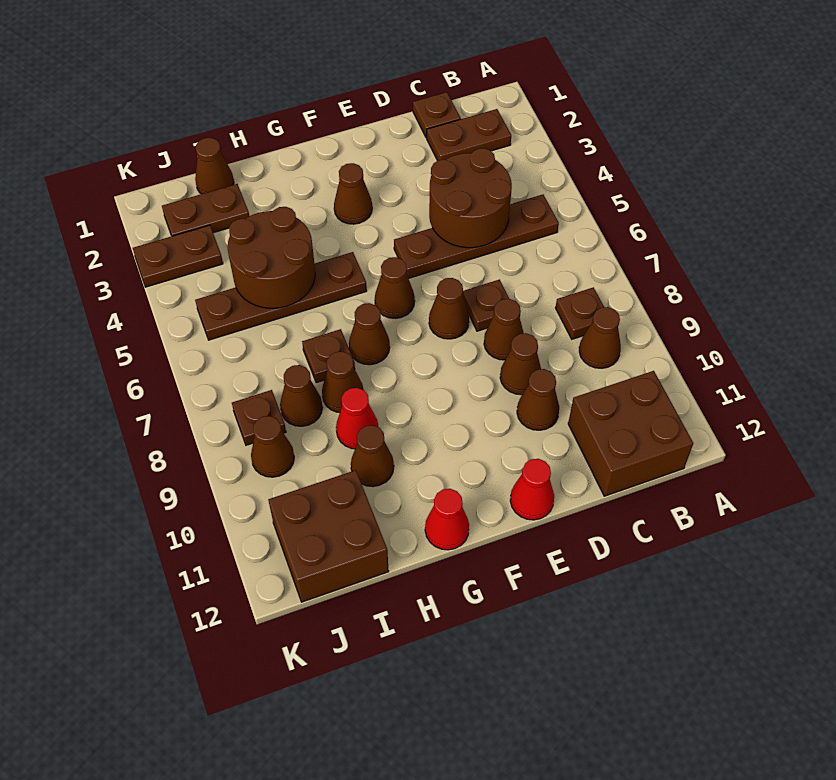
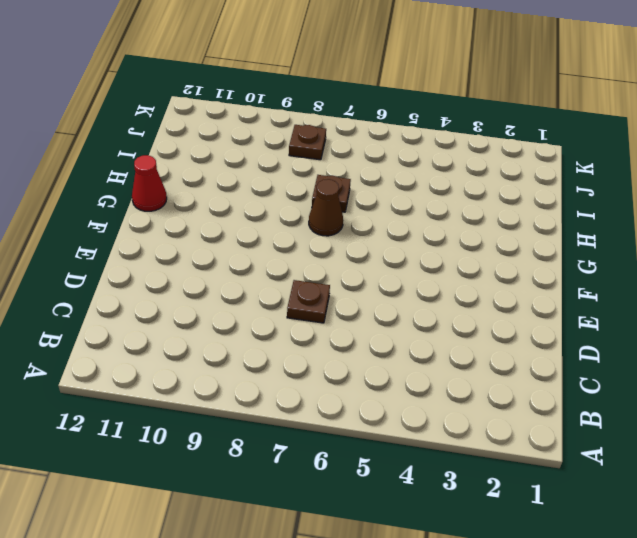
none -> brown plate B2:C2 level 1
none -> brown plate B5:E5 level 1
none -> brown plate B8 level 1
none -> brown cone B9 level 1

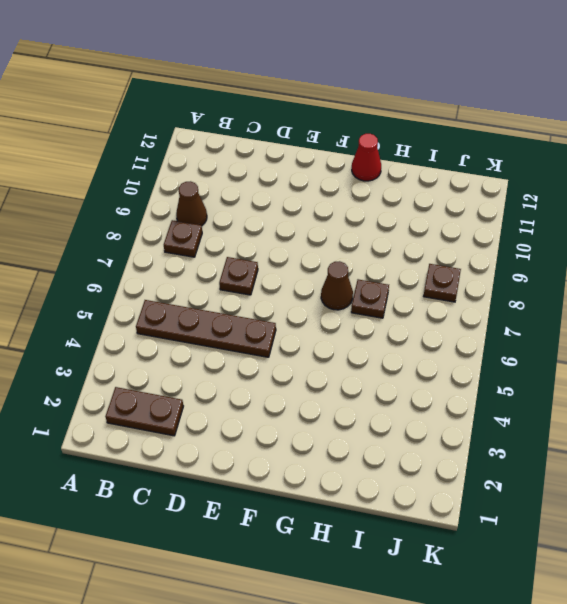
none -> brown brick B11:C12 level 1
none -> brown plate C1 level 1
none -> brown cone D8 level 1
none -> brown cone D9 level 1

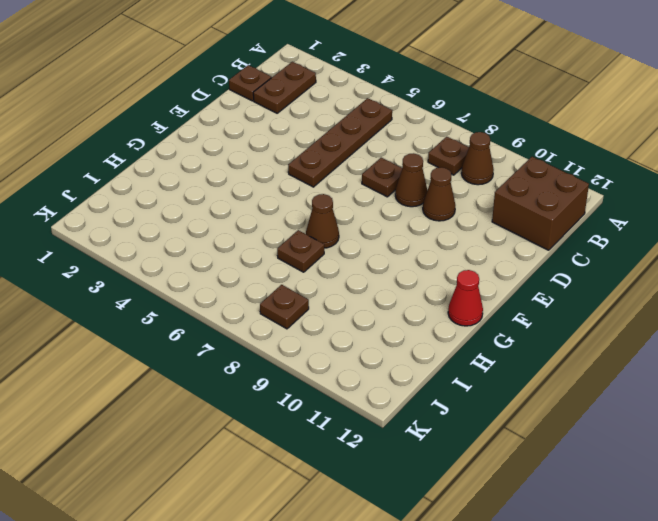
none -> brown cone D10 level 1
none -> brown cone E7 level 1
none -> red cone E12 level 1
none -> brown cone F3 level 1

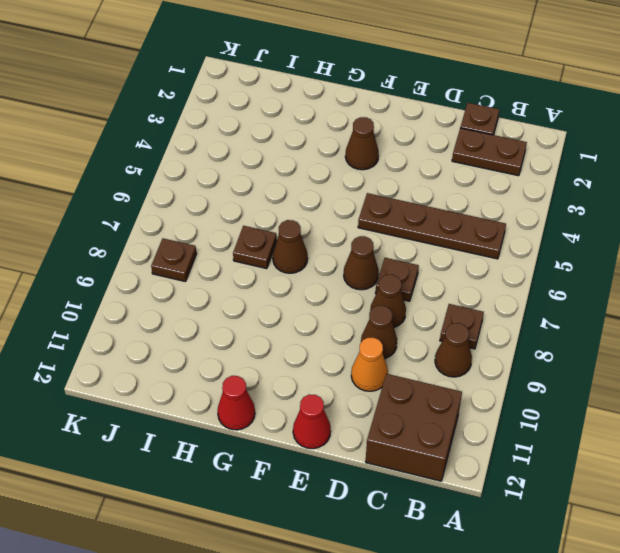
orange cone D10 level 1 -> brown cone D10 level 1
none -> brown cone F6 level 1
none -> brown plate G5:J5 level 1
none -> brown cone H8 level 1
none -> red cone H9 level 1

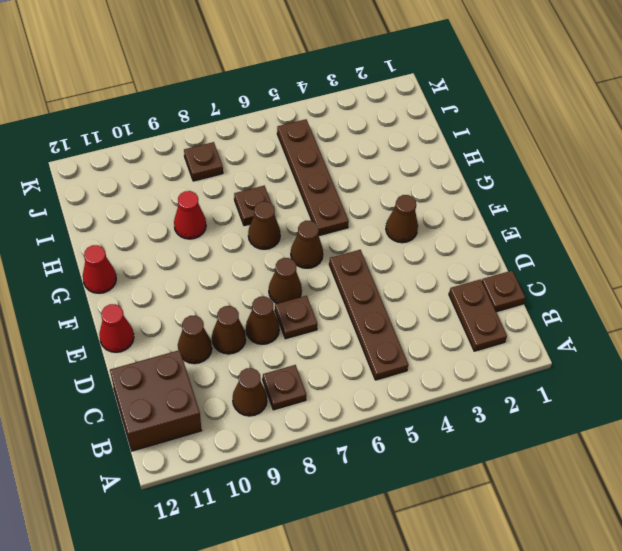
none -> brown cone H8 level 1
none -> brown cone H10 level 1
none -> brown cone I1 level 1
none -> brown plate I2:J2 level 1

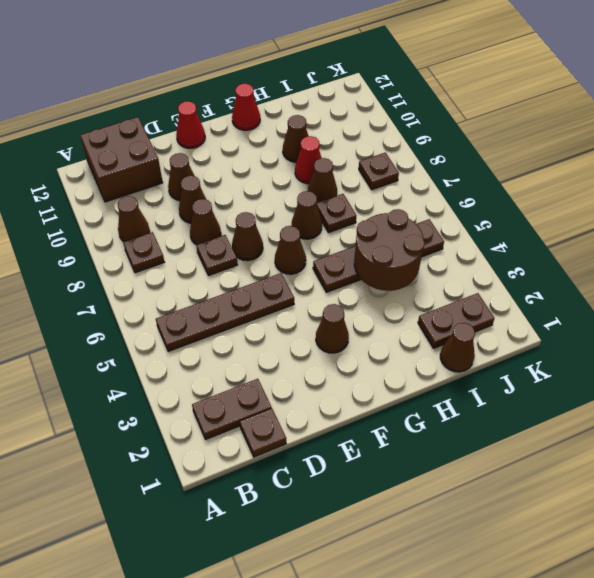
none -> brown cone I8 level 1
none -> brown brick I11:J12 level 1
none -> brown plate J3:K3 level 1
none -> brown cone J9 level 1

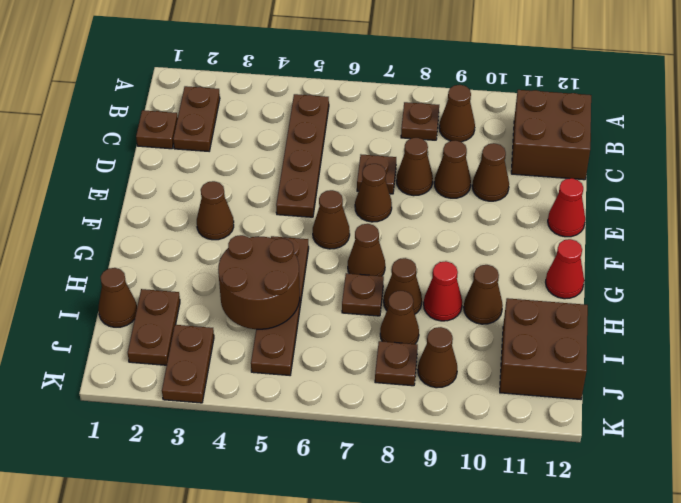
none -> brown round brick C4:D5 level 2

